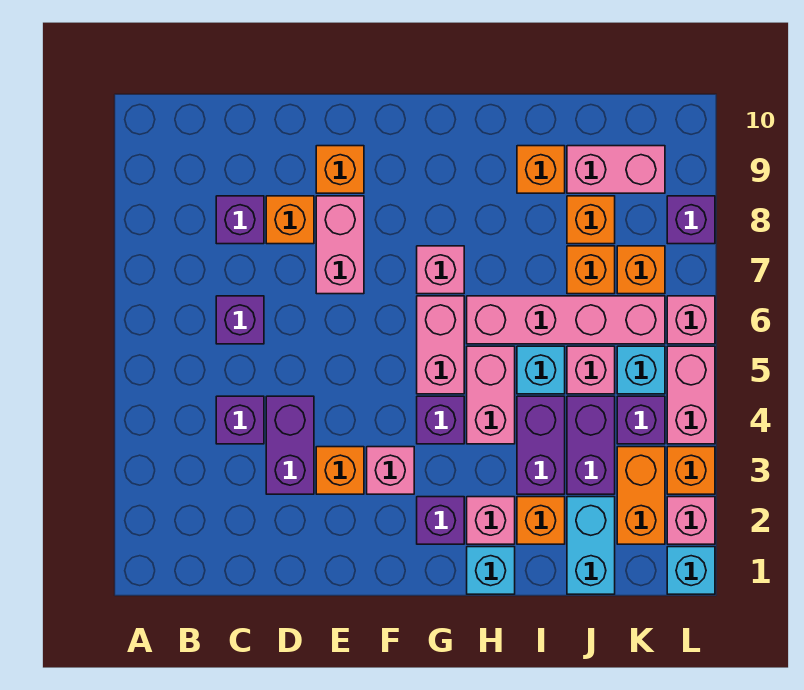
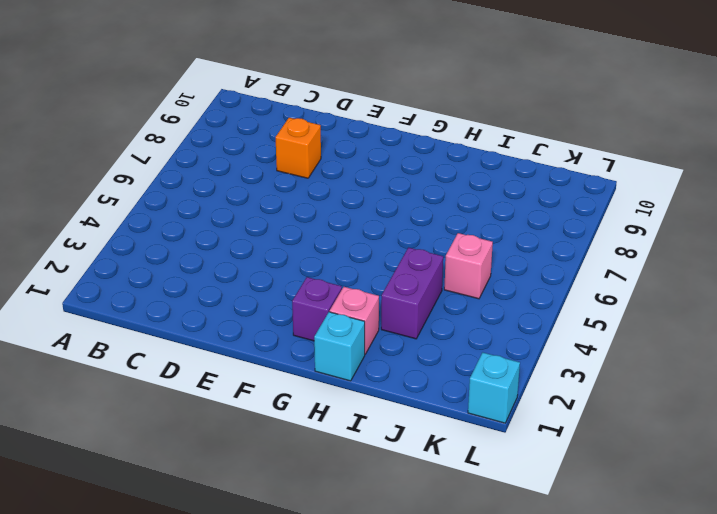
none -> purple brick C4 level 1
none -> purple brick C6 level 1
none -> purple brick C8 level 1
none -> purple brick D3:D4 level 1

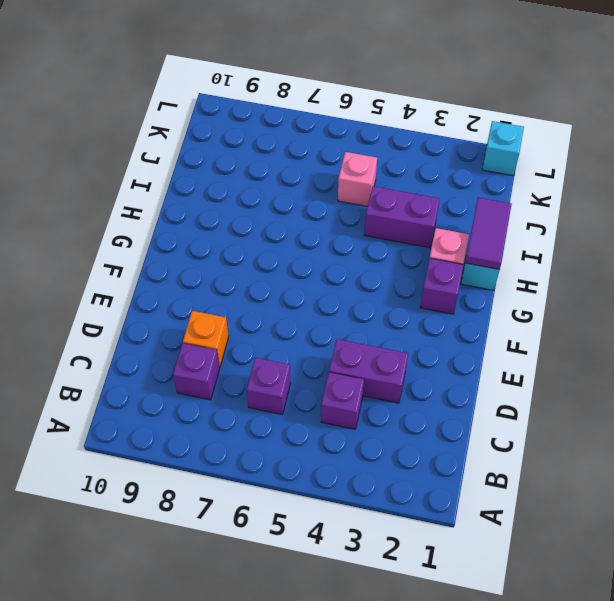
purple tile H1:I1 level 2 -> none
none -> orange brick E3 level 1
none -> pink brick E7:E8 level 1
none -> orange brick E9 level 1
none -> pink brick F3 level 1

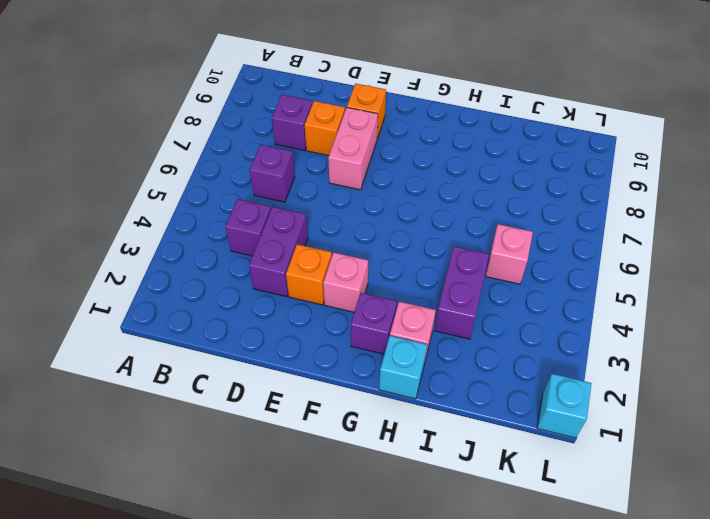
none -> purple brick G4 level 1
none -> pink brick G5:G6 level 1
none -> pink brick G7 level 1
none -> pink brick H4:H5 level 1

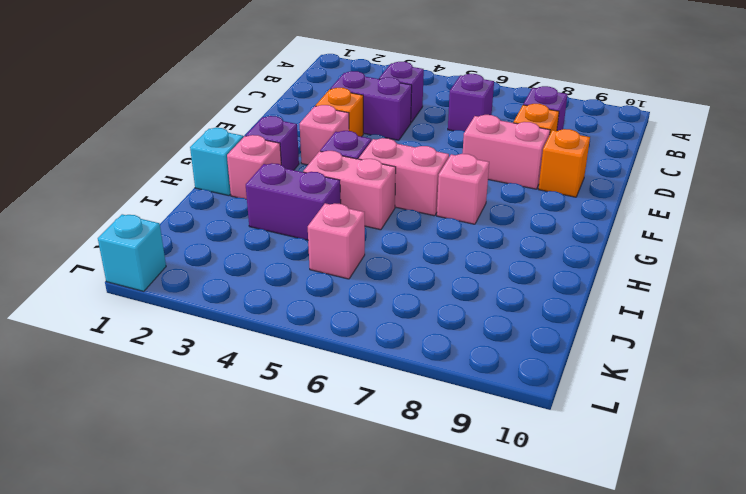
none -> pink brick H6:K6 level 1
none -> orange brick I2 level 1
none -> cyan brick I5 level 1
none -> orange brick I9 level 1

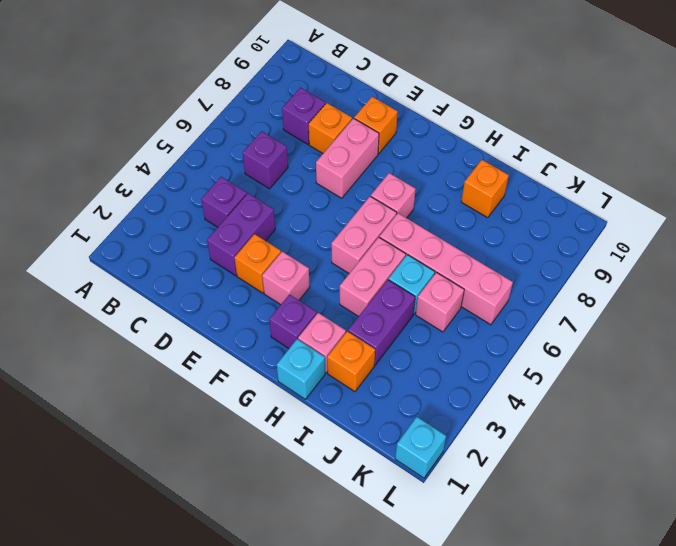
none -> purple brick G4 level 1
none -> cyan brick J1:J2 level 1
none -> purple brick J3:J4 level 1
none -> orange brick J7 level 1

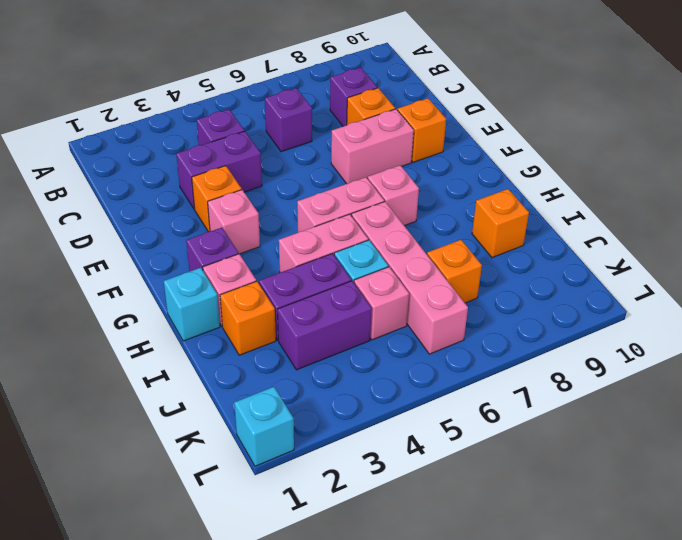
none -> purple brick G4 level 1
none -> cyan brick J1:J2 level 1
none -> orange brick J8 level 1
none -> pink brick J9:K9 level 1

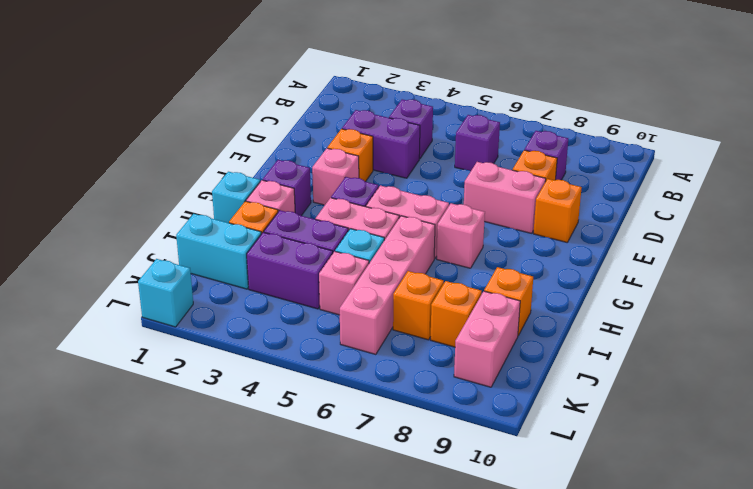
none -> orange brick K2:K3 level 1
none -> purple brick K4 level 1
none -> cyan brick K5 level 1
none -> orange brick K7 level 1

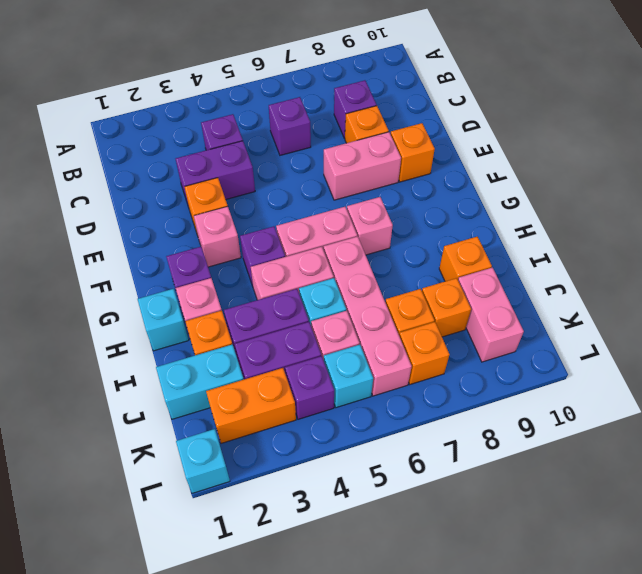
none -> pink brick L2 level 1
none -> orange brick L3 level 1
none -> pink brick L4:L5 level 1
none -> pink brick L6 level 1

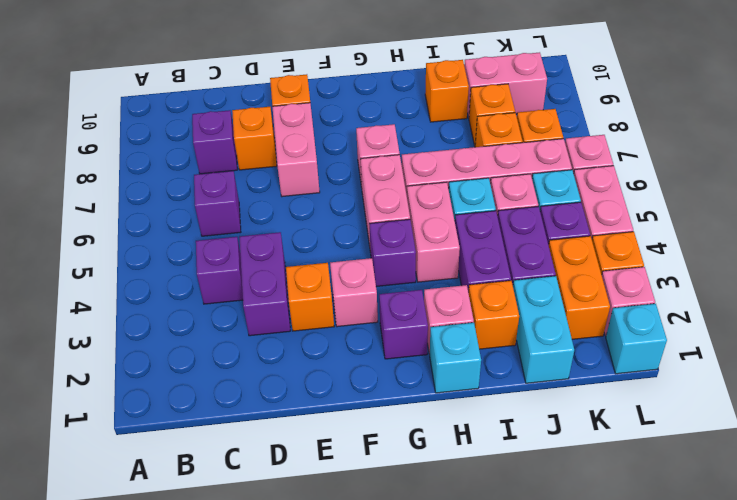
none -> purple brick L8 level 1

